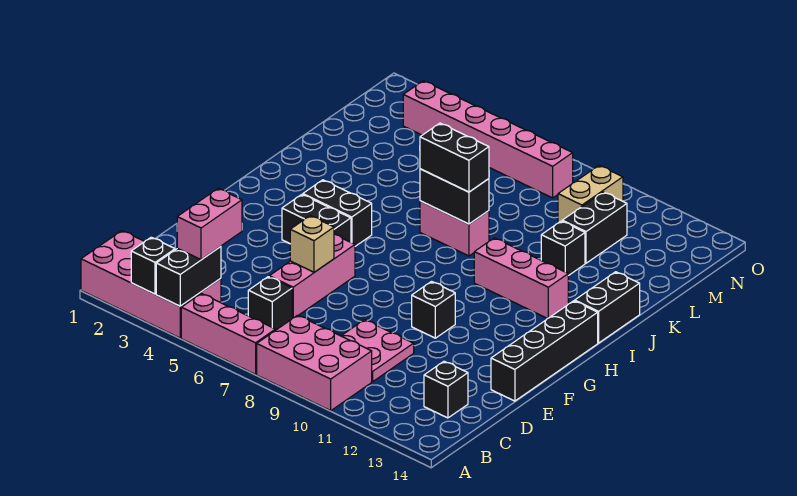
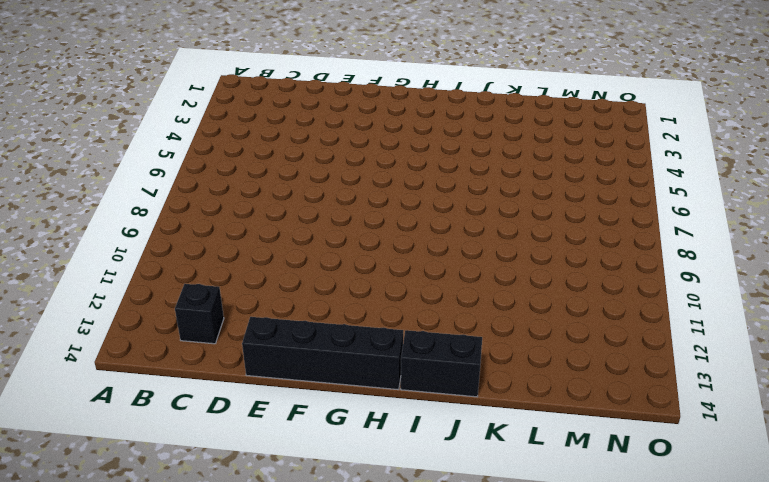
none -> pink brick A1:B4 level 1
none -> pink brick A5:A7 level 1
none -> pink brick A8:B10 level 1

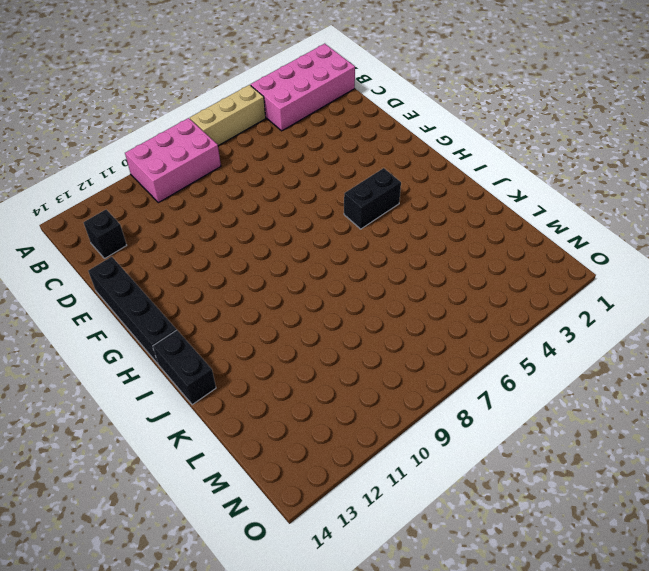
tan brick A5:A7 level 1 -> pink brick A5:A7 level 1
none -> black brick C6 level 1
none -> pink plate C9:D10 level 1
none -> pink brick D6:F6 level 1

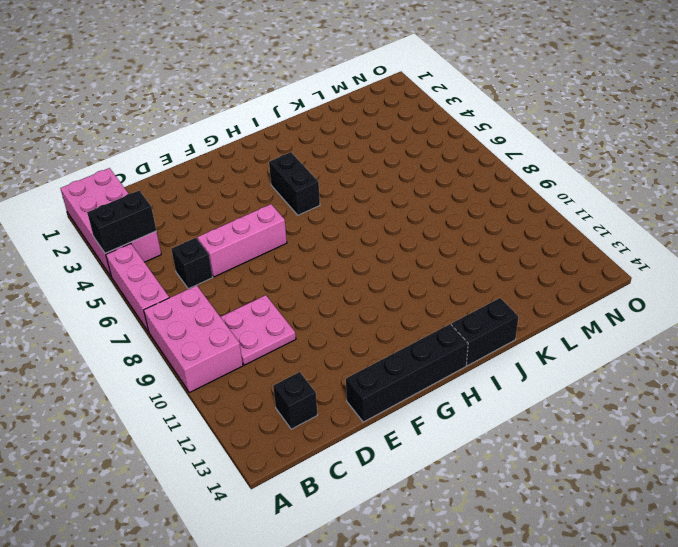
none -> black brick F10 level 1
none -> black brick G4:G5 level 1
none -> pink brick I10:I12 level 1

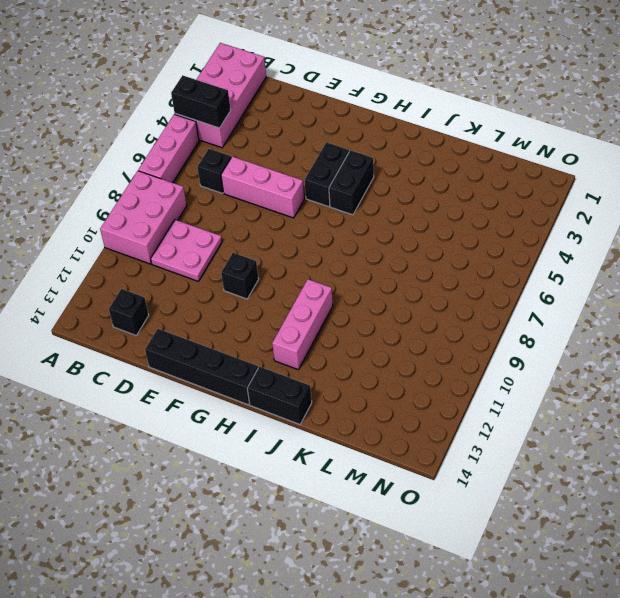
none -> pink brick J7:J8 level 1
none -> black brick K11 level 1
none -> black brick L11:M11 level 1

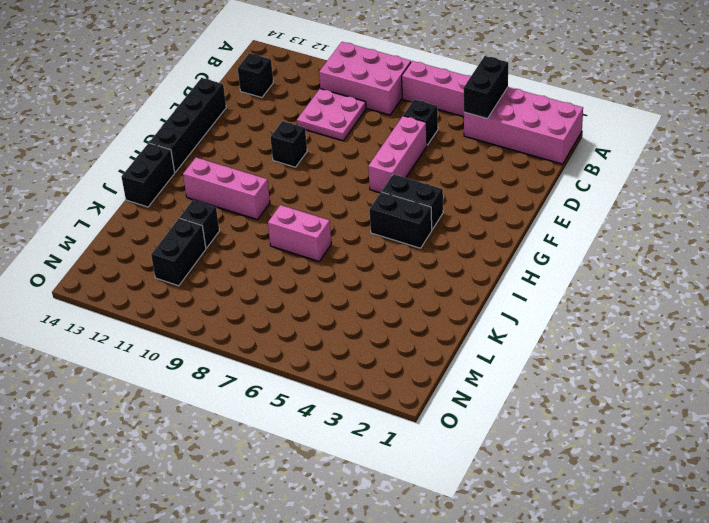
none -> tan brick M10:N10 level 1
none -> pink brick N3:N8 level 1
none -> black brick A3 level 2

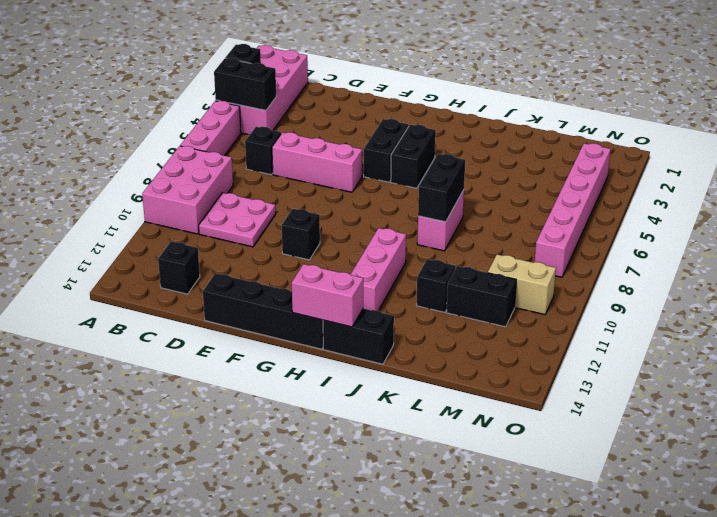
pink brick H14:I14 level 2 -> pink brick B4:C4 level 3
none -> tan brick E6 level 2
none -> black brick J7:J8 level 3

